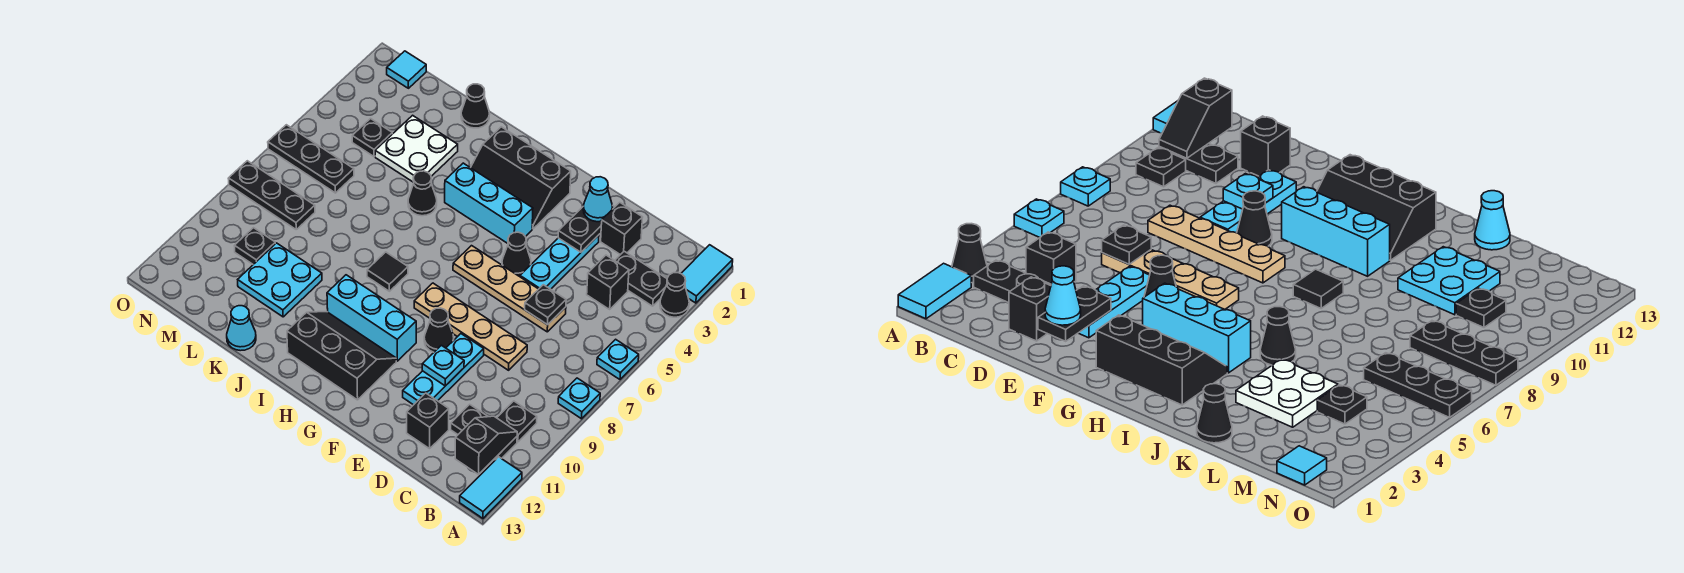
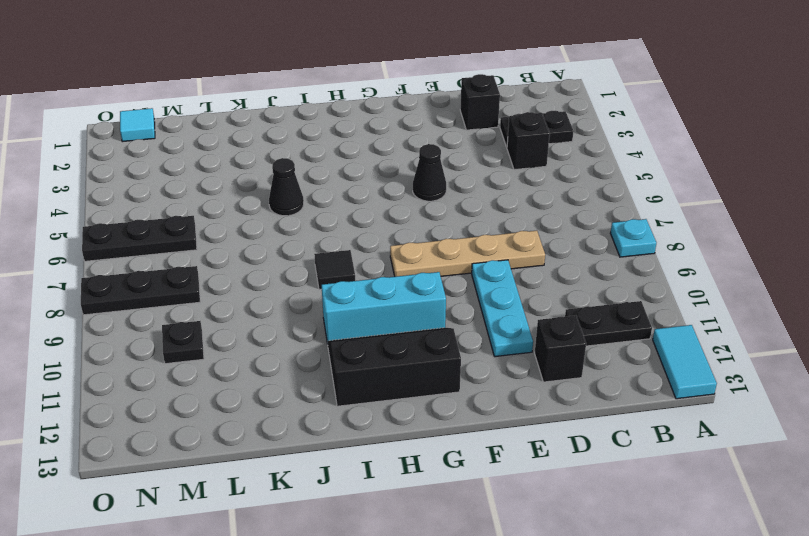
none -> cyan tile A1:A2 level 1
none -> black cone A3 level 1
none -> cyan plate A6 level 1
none -> black plate B10 level 1

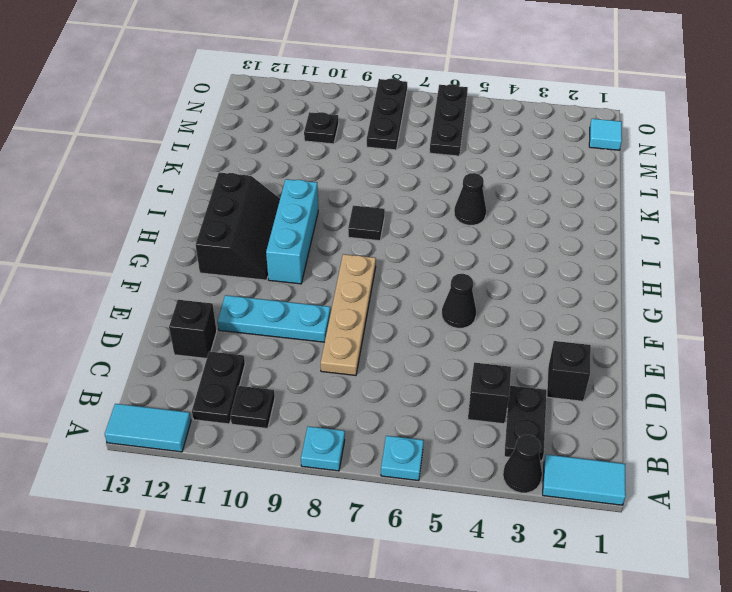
none -> tan plate D6:G6 level 1
none -> cyan plate E3:E5 level 1
none -> black cone F9 level 1
none -> black slope G2:I3 level 1 top 2

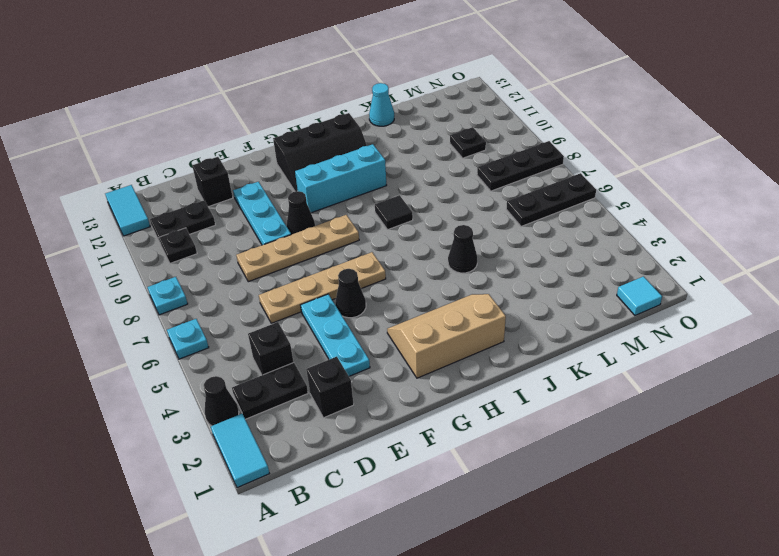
tan slope G2:I3 level 1 top 2 -> black slope G2:I3 level 1 top 2
none -> cyan brick G4:I4 level 1
none -> black cone K1 level 1
none -> white plate K3:L4 level 1
none -> cyan plate K10:L11 level 1

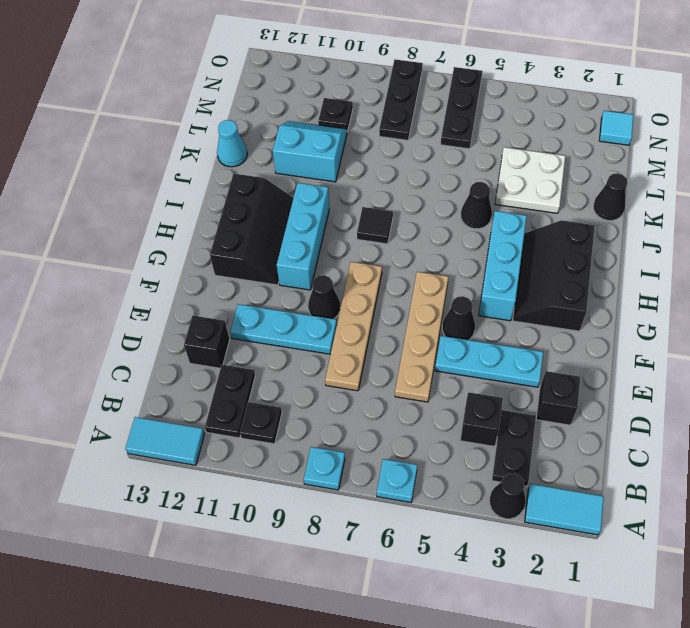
cyan slope K10:L11 level 1 top K -> cyan plate K10:L11 level 1
none -> black plate M4 level 1
none -> black slope B11:B12 level 2 top 12
none -> black plate D6 level 2
none -> black plate E2:E3 level 2

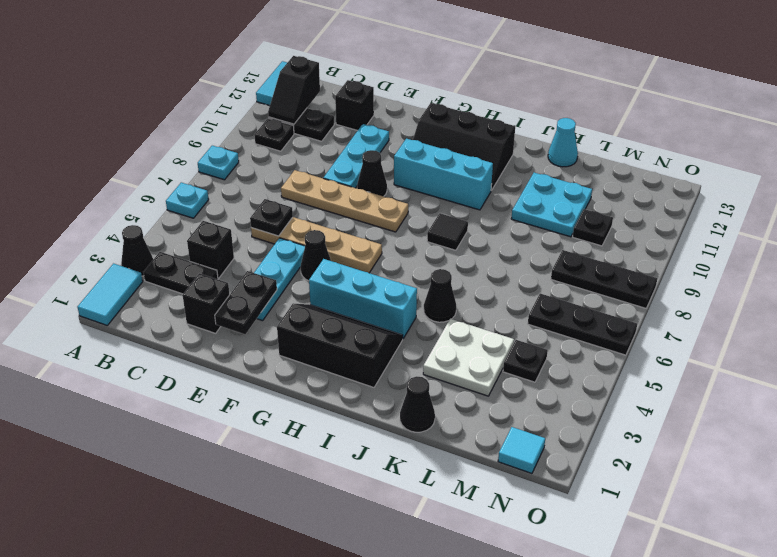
none -> cyan plate E10 level 2
none -> cyan cone E2 level 3

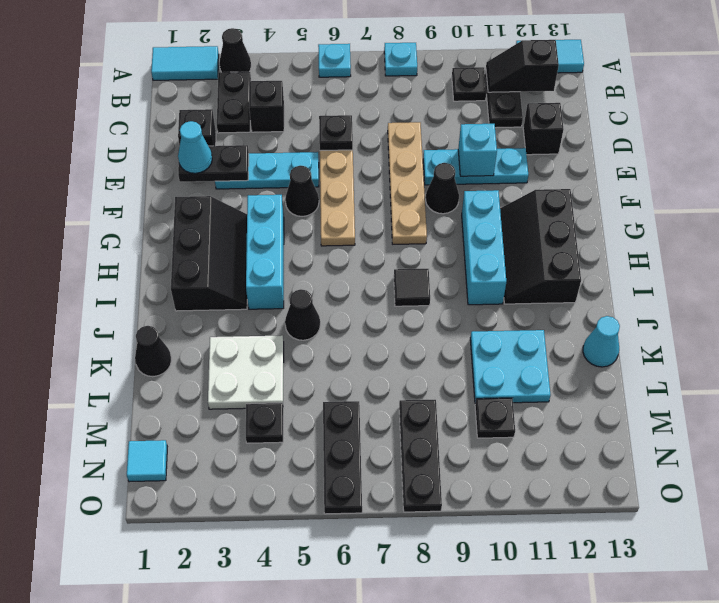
cyan brick E10 level 2 -> cyan plate E10 level 2

